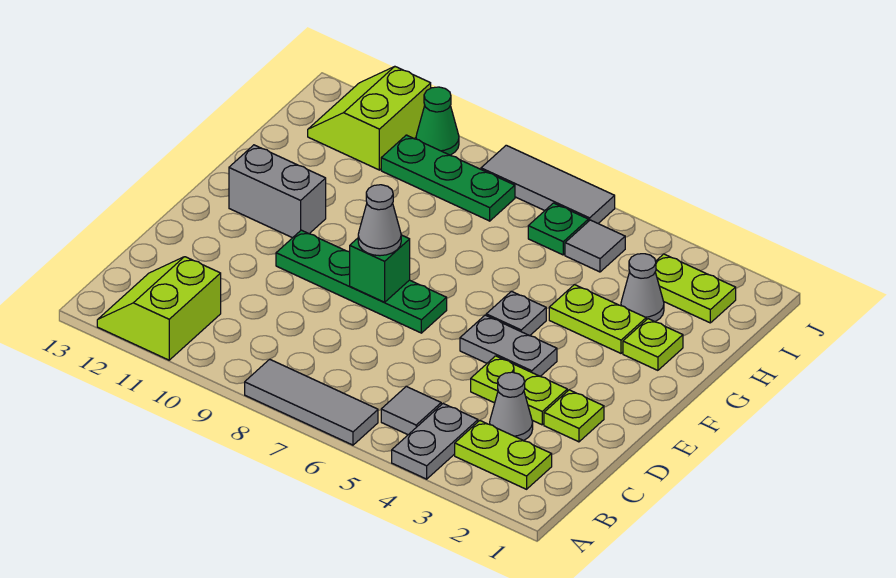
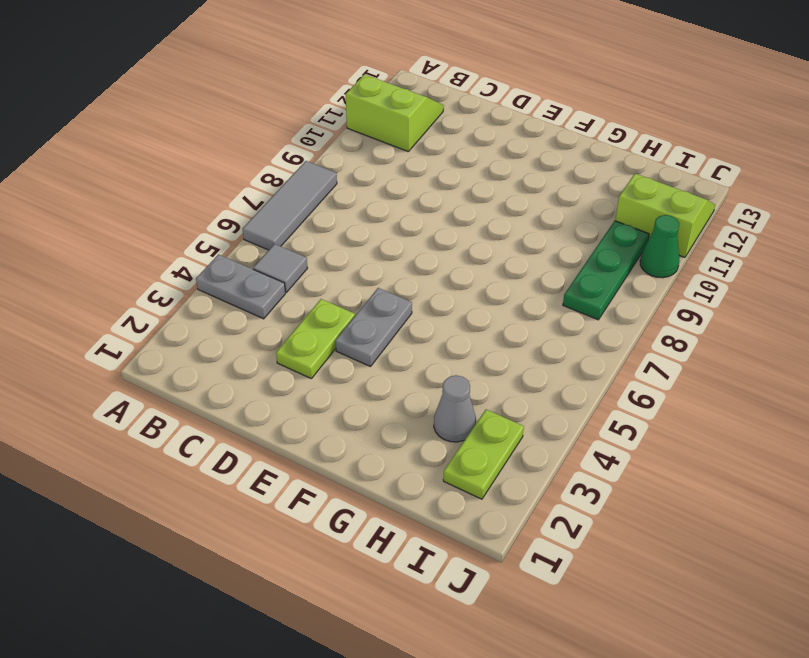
none -> lime plate B2:B3 level 1
none -> grey cone C3 level 1
none -> lime plate D2 level 1

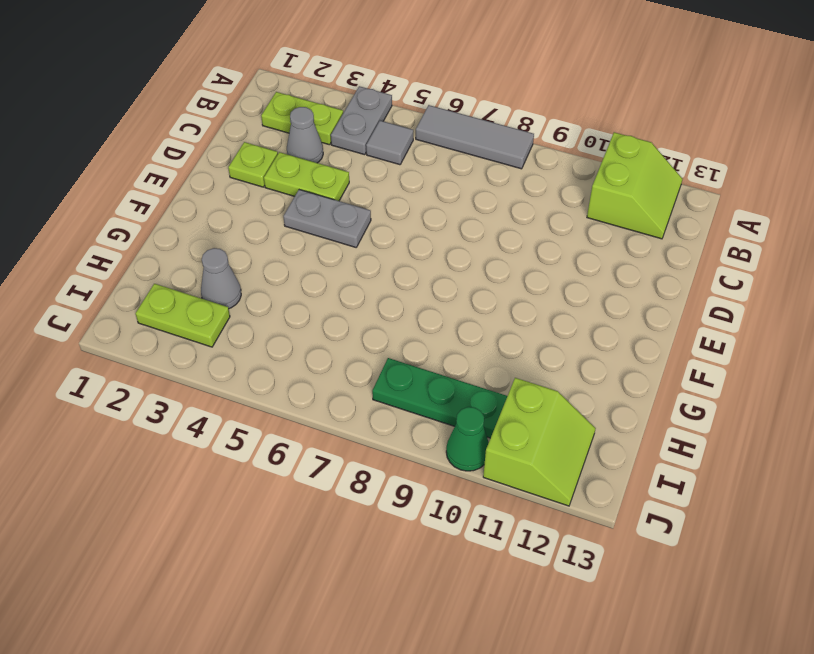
none -> green plate E7:E10 level 1
none -> grey plate F5 level 1
none -> grey brick F11:F12 level 1

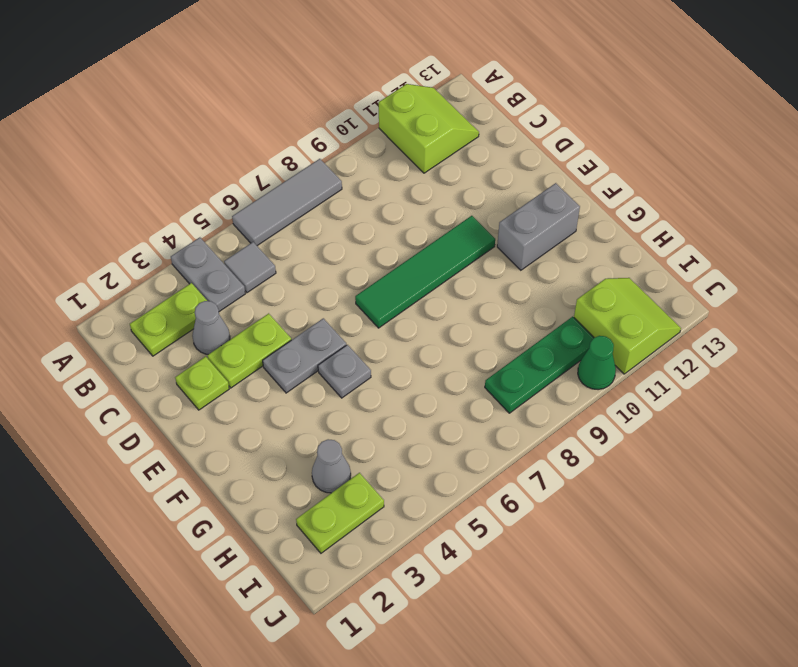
green tile E7:E10 level 1 -> green plate E7:E10 level 1
none -> lime plate G2 level 1
none -> lime plate G3:G4 level 1
none -> grey tile I5 level 1

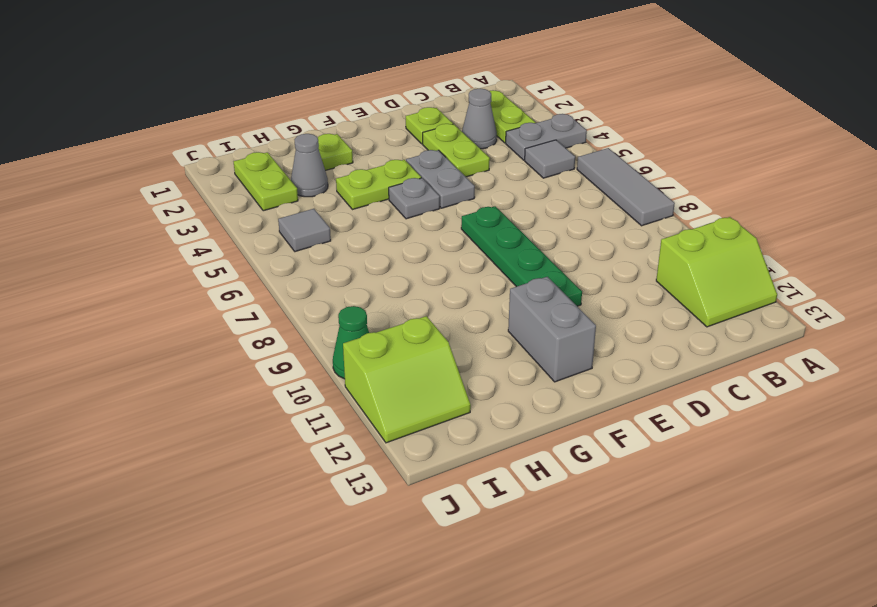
lime plate F4:G4 level 1 -> lime plate G3:G4 level 1
none -> green plate I6 level 1
none -> green plate I8:I10 level 1
none -> grey tile J6:J8 level 1

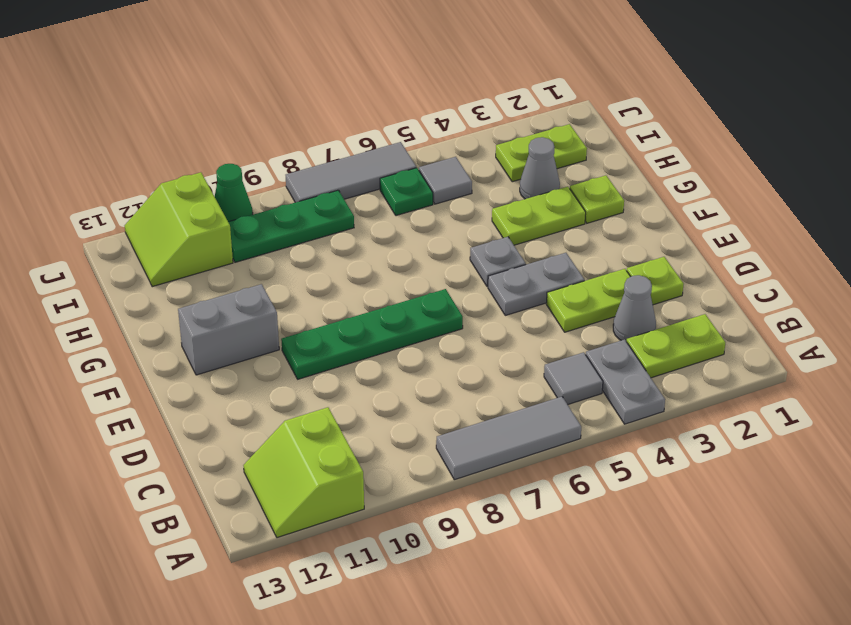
none -> green brick E8 level 2
none -> grey cone E8 level 3

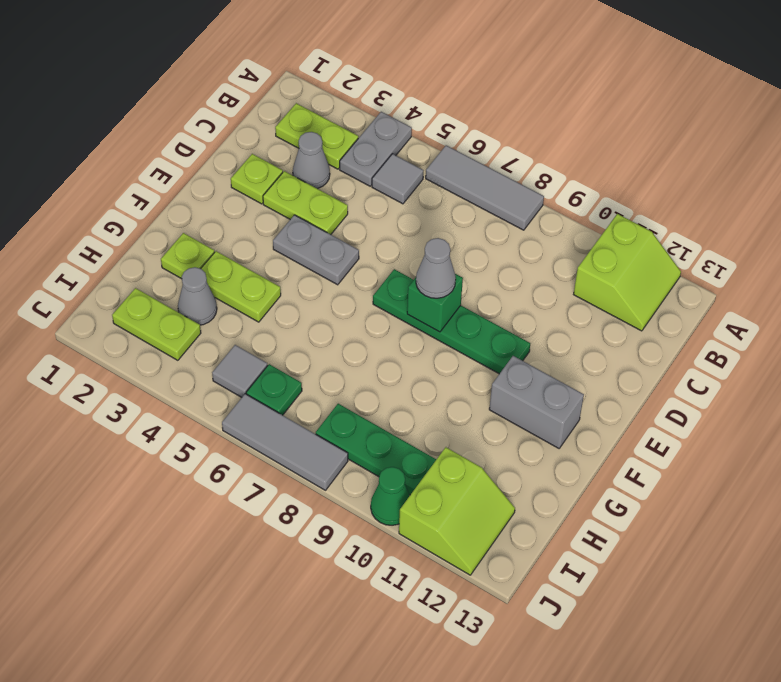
none -> grey plate F5 level 1

